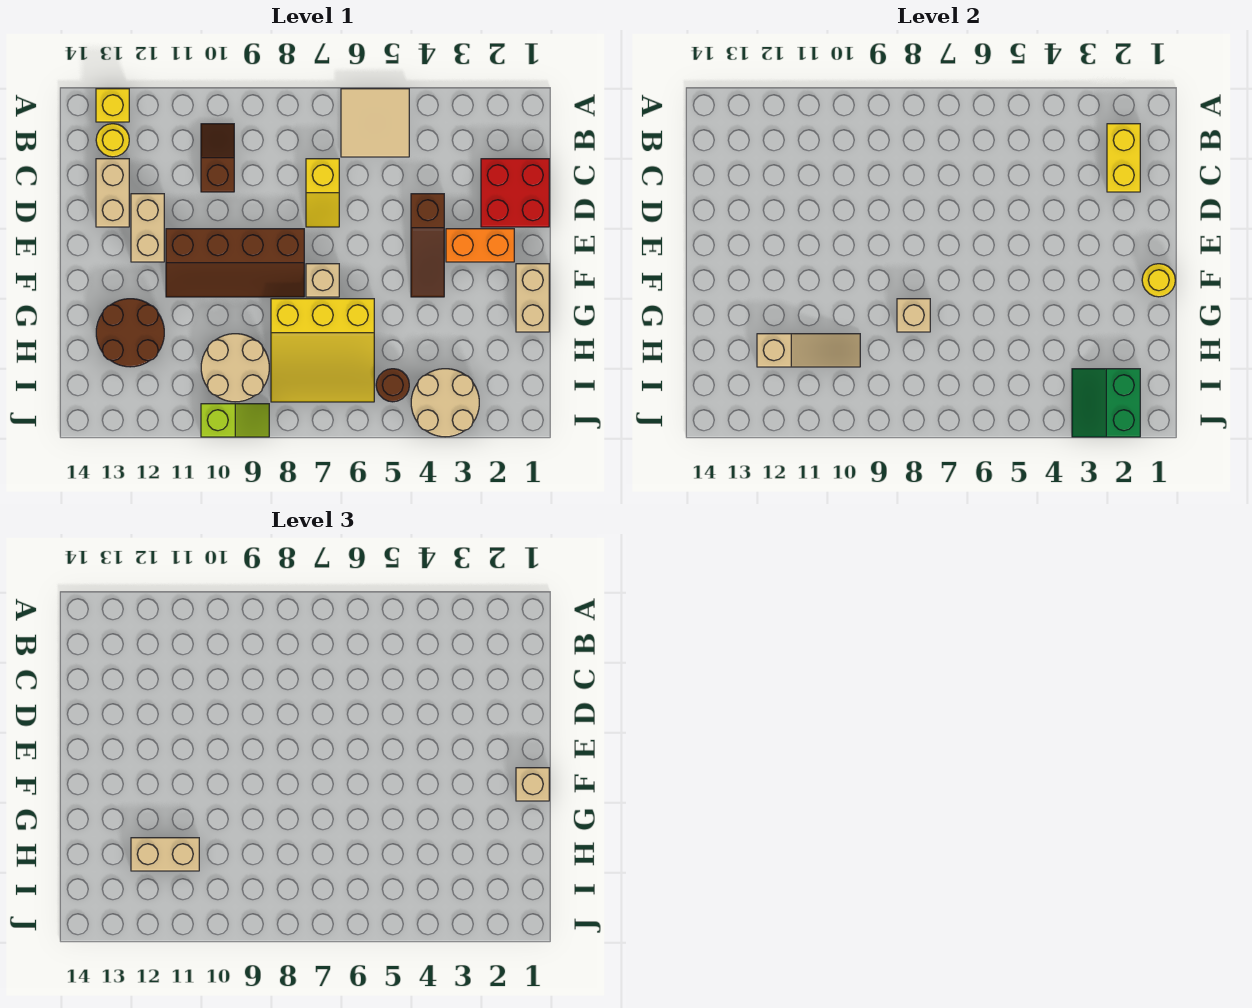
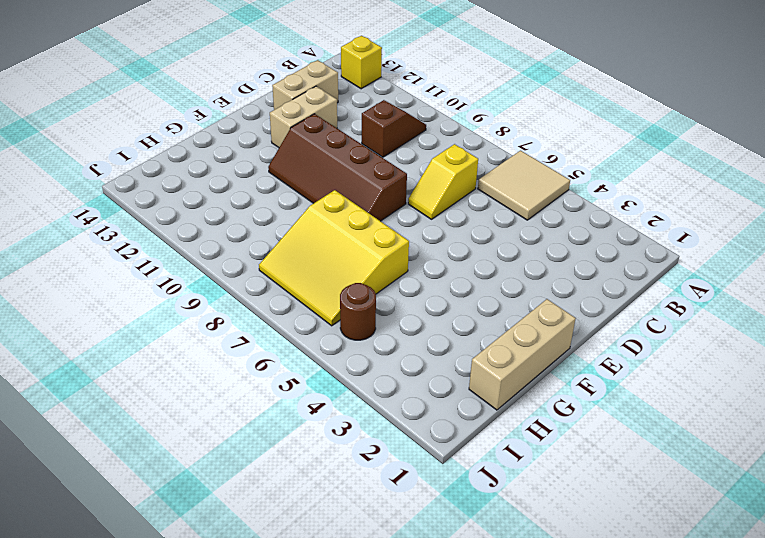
tan brick F1:H1 level 1 -> tan brick F1:G1 level 1
none -> yellow round brick B13 level 1
none -> red brick C1:D2 level 1
none -> brown slope D4:F4 level 1 top D

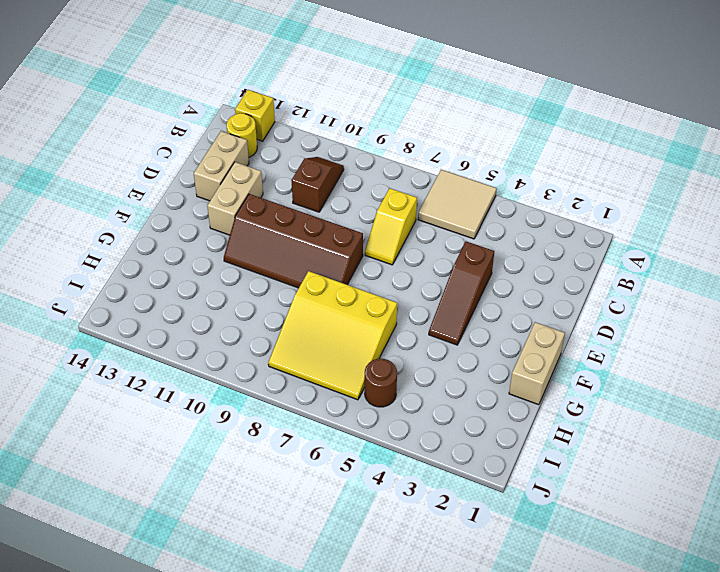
none -> red brick C1:D2 level 1
none -> orange brick E2:E3 level 1
none -> tan brick F7 level 1

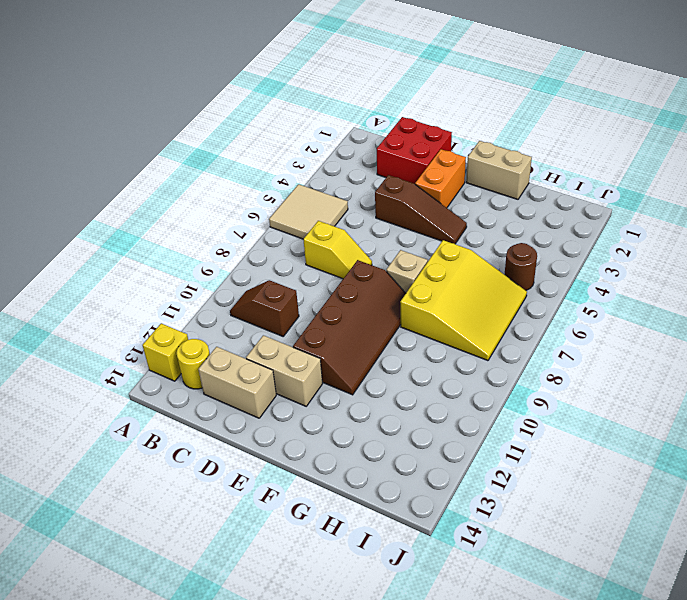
none -> brown round brick G12:H13 level 1
none -> tan round brick H9:I10 level 1
none -> tan round brick I3:J4 level 1

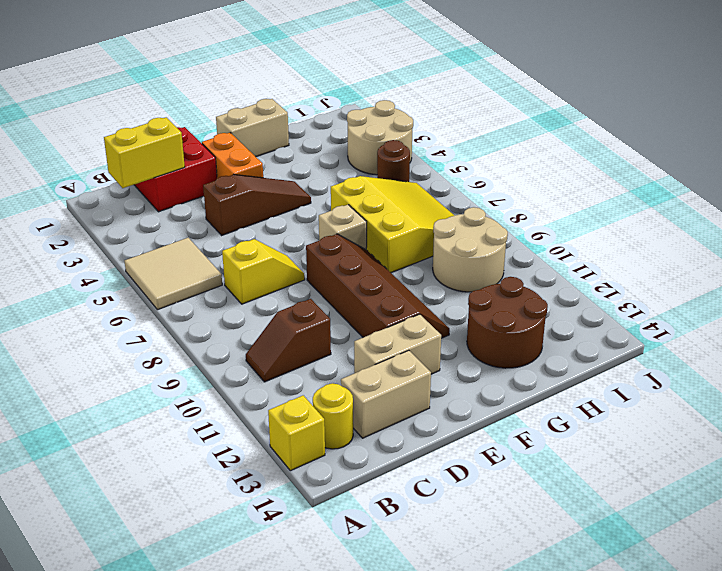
none -> lime slope J9:J10 level 1 top 10
none -> yellow round brick F1 level 2
none -> tan brick G8 level 2

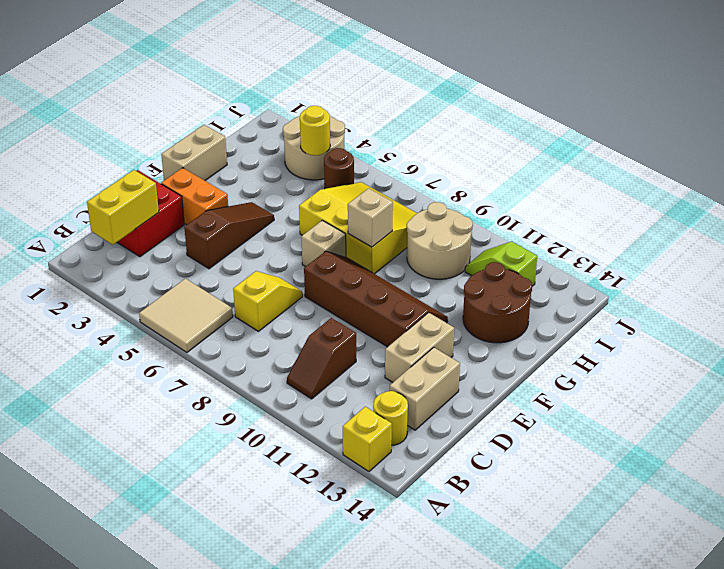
yellow round brick I4 level 2 -> yellow round brick F1 level 2
lime slope I11:I12 level 1 top 12 -> lime slope J9:J10 level 1 top 10
none -> tan slope H10:H12 level 2 top 12
none -> green slope I2:J3 level 2 top 2
none -> tan brick F1 level 3

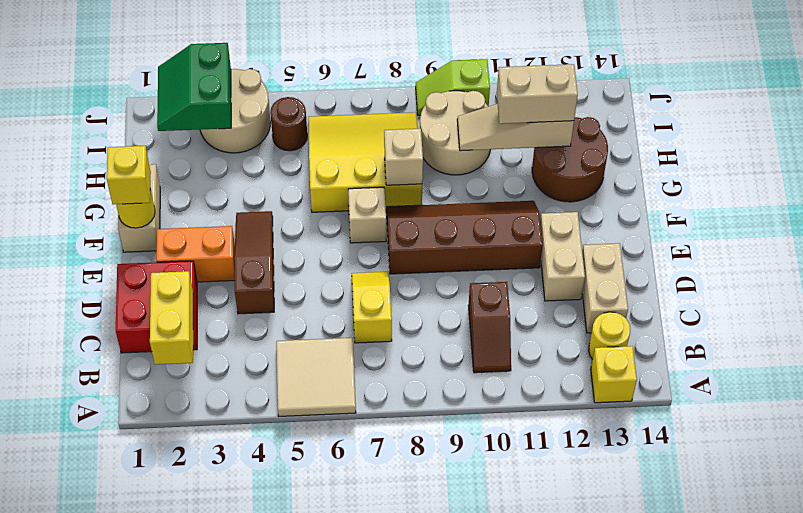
yellow brick F1 level 3 -> tan brick F1 level 3
green slope I2:J3 level 2 top 3 -> green slope I2:J3 level 2 top 2

